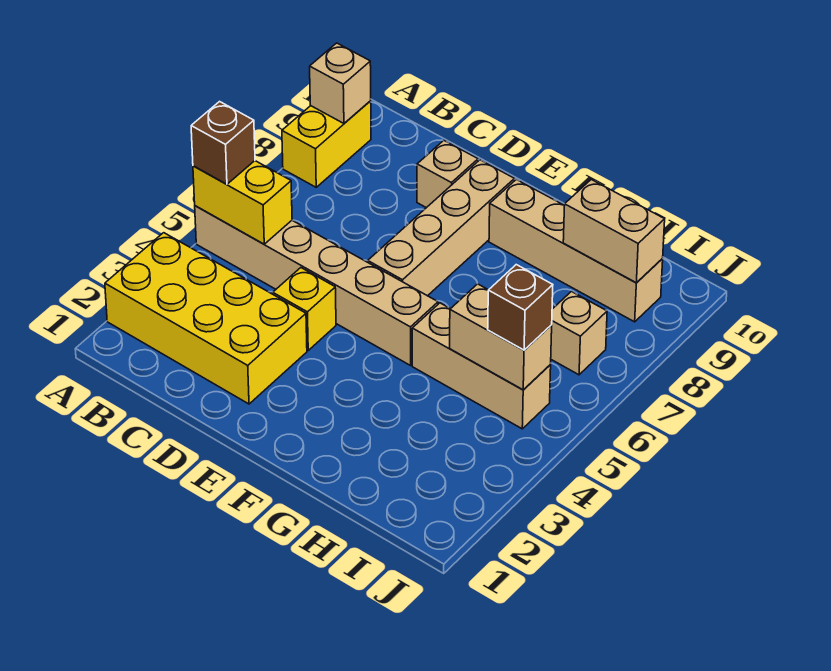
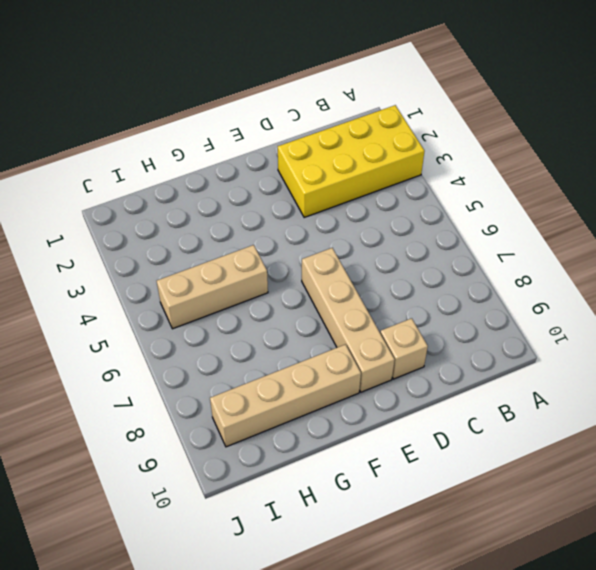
none -> tan brick A5:F5 level 1
none -> yellow brick A8:A9 level 1
none -> yellow brick D4 level 1

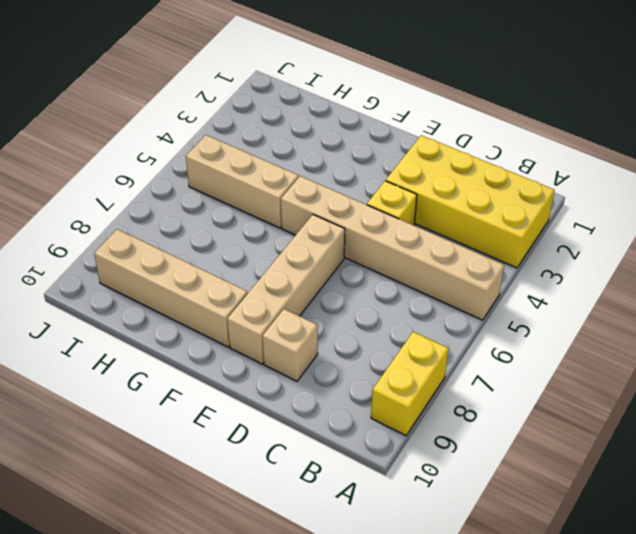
none -> tan brick I7 level 1
none -> yellow brick A5:B5 level 2
none -> tan brick A9 level 2

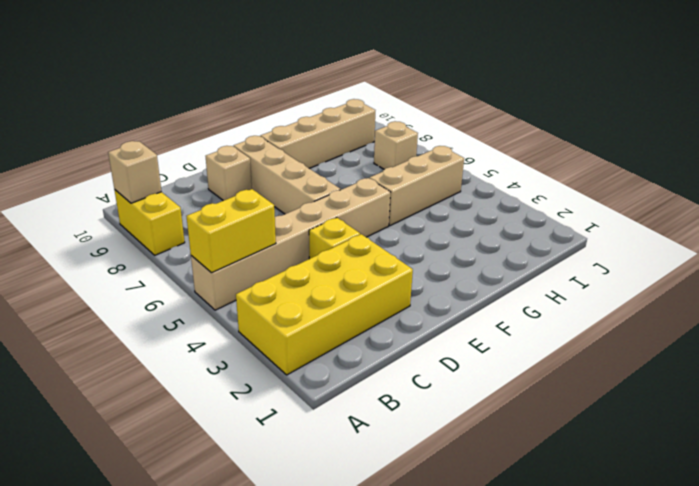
none -> tan brick H5:I5 level 2
none -> tan brick H9:I9 level 2
none -> brown brick A5 level 3

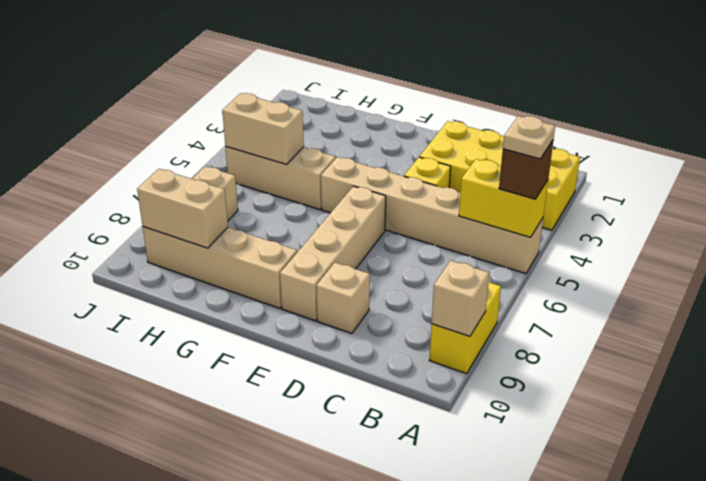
tan plate A5 level 4 -> none
none -> brown brick I5 level 3

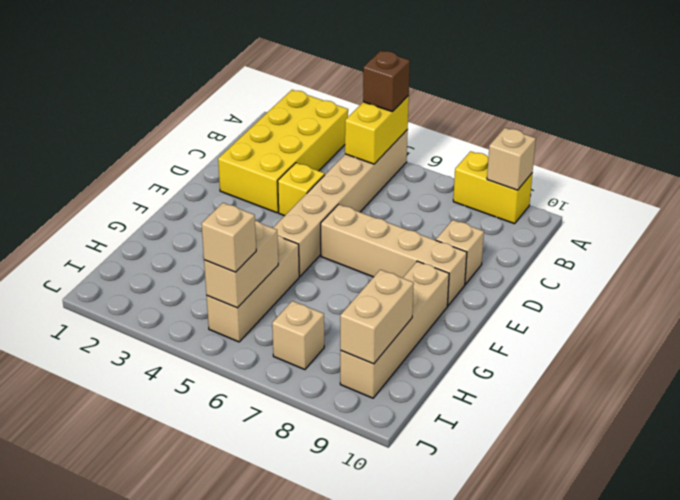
tan brick I5 level 3 -> brown brick I5 level 3

